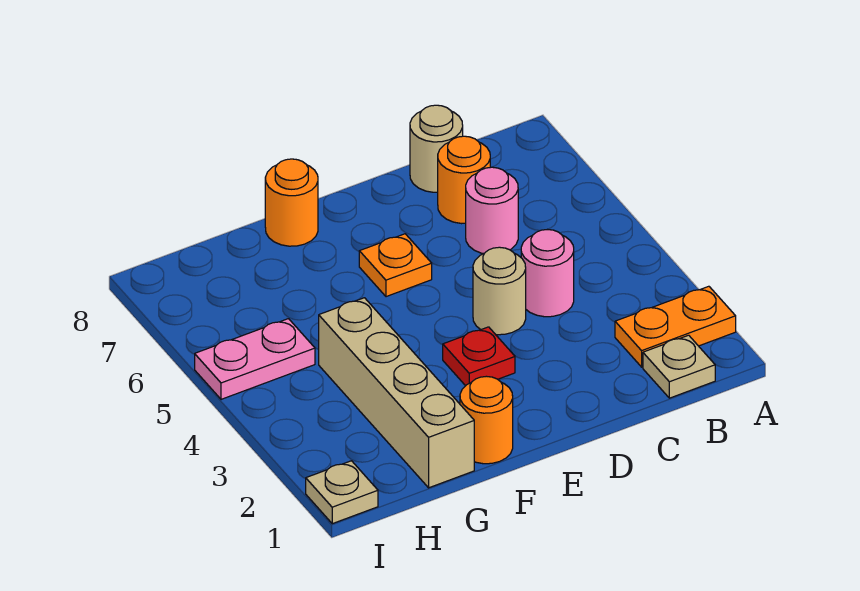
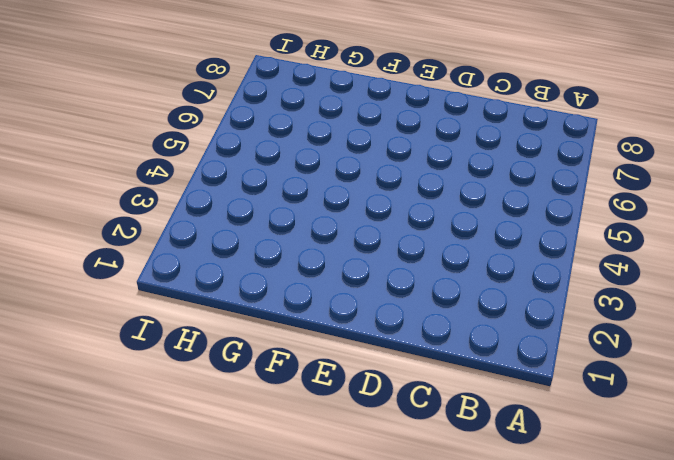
none -> orange plate A2:B2 level 1
none -> tan plate B1 level 1
none -> pink round brick C4 level 1

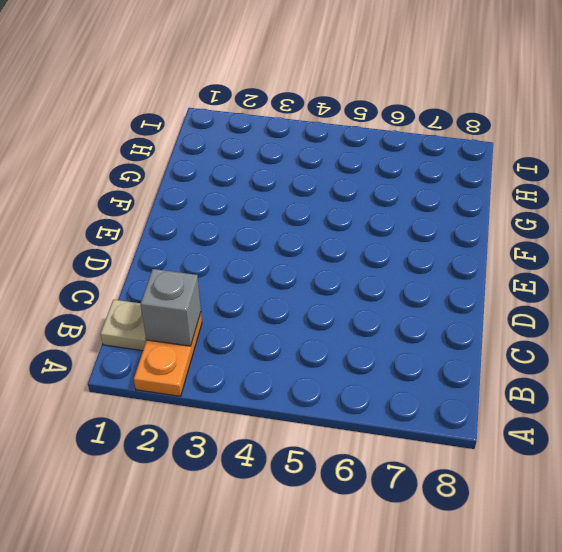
grey brick B2 level 2 -> none
none -> pink round brick C4 level 1
none -> pink round brick C6 level 1
none -> orange round brick C7 level 1

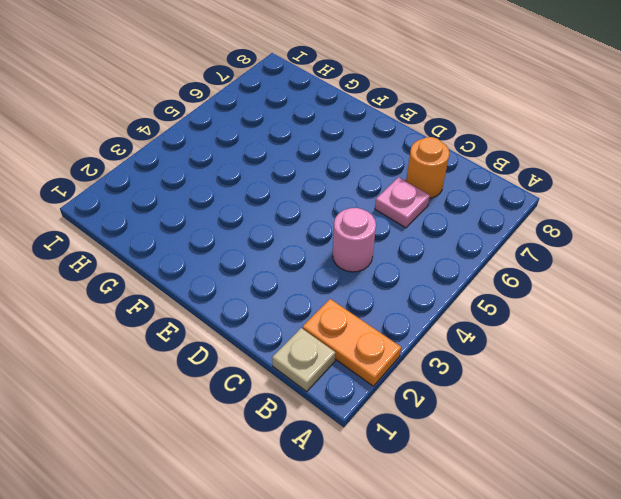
pink plate C6 level 1 -> pink round brick C6 level 1
none -> tan round brick C8 level 1
none -> tan round brick D4 level 1
none -> red plate E3 level 1

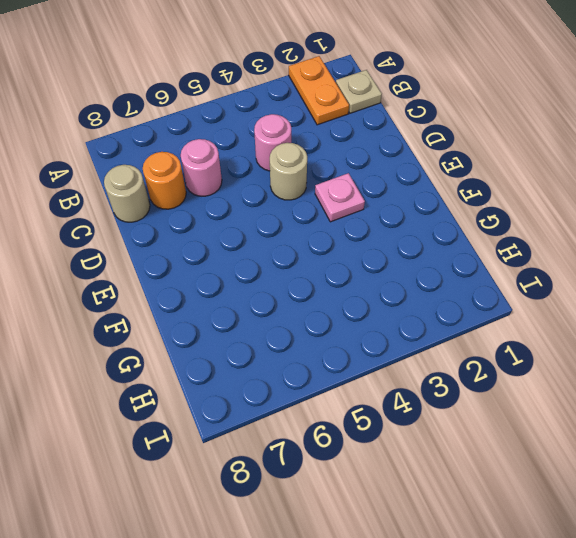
pink plate E3 level 1 -> red plate E3 level 1
none -> orange plate E6 level 1
none -> orange round brick F1 level 1
none -> orange round brick F8 level 1

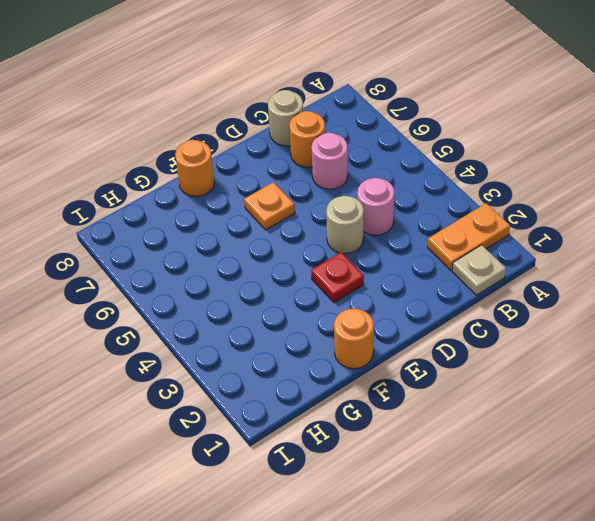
none -> tan brick G1:G4 level 1
none -> pink plate H5:I5 level 1
none -> tan plate I1 level 1

